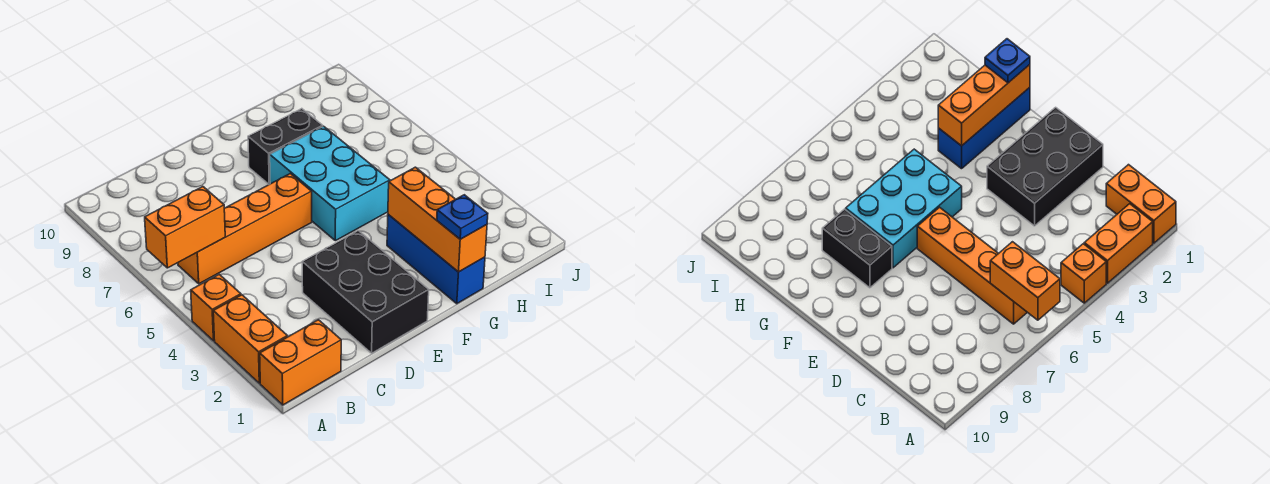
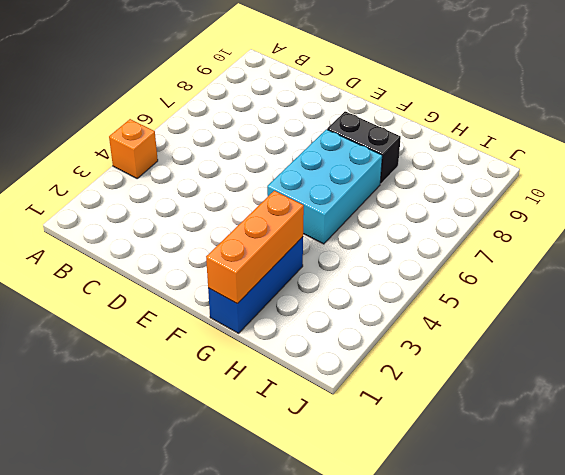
none -> orange brick A1:B1 level 1
none -> orange brick A2:A3 level 1

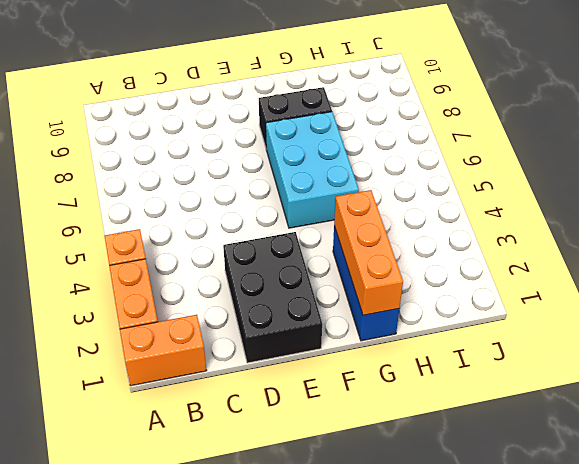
none -> orange brick B6:E6 level 1
none -> orange brick A6:B6 level 2

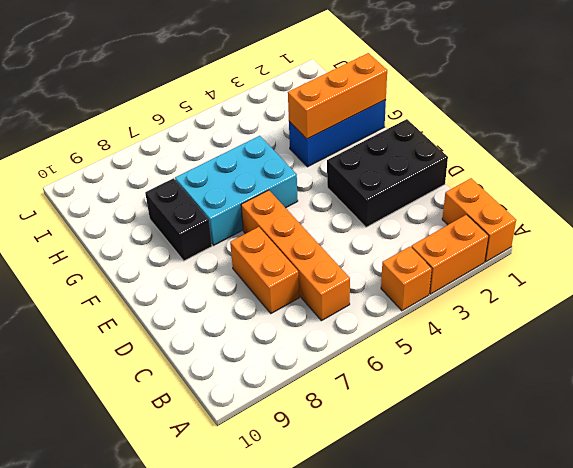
orange brick C7:D7 level 1 -> orange brick A6:B6 level 2
none -> blue plate G1 level 3

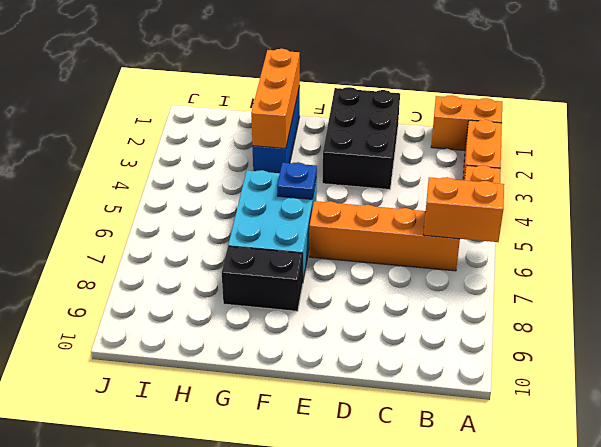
blue plate F5 level 2 -> blue plate G1 level 3

